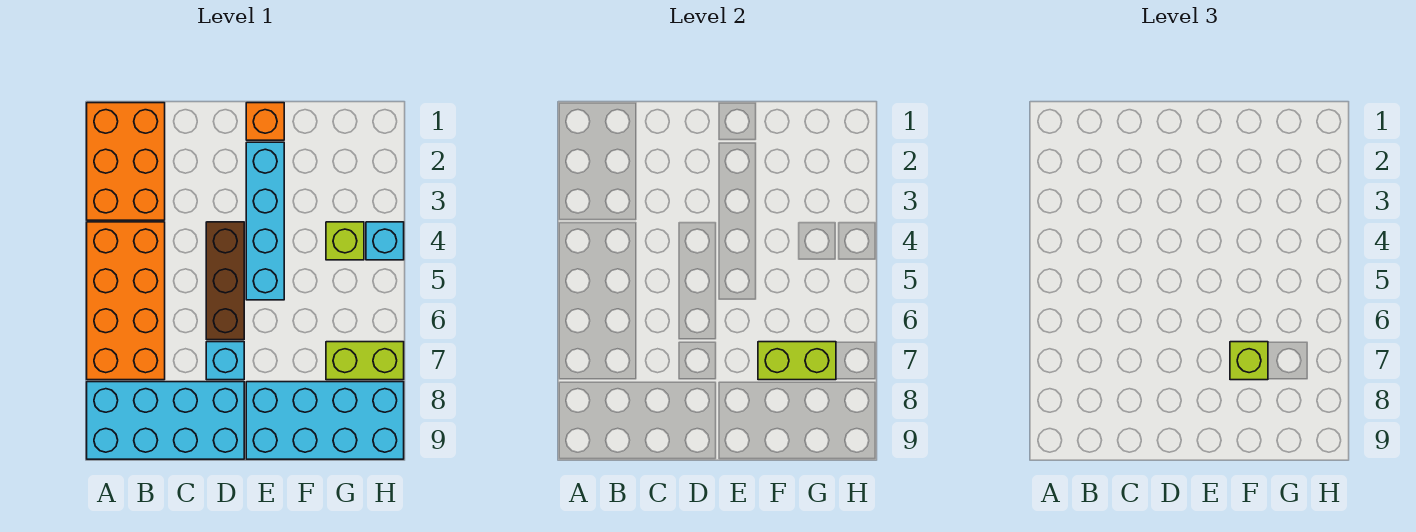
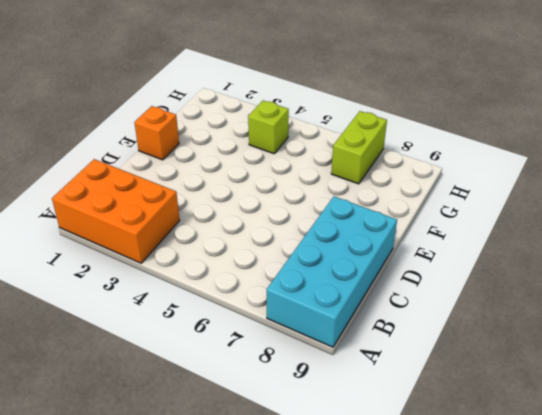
none -> orange brick A4:B7 level 1
none -> brown brick D4:D6 level 1
none -> cyan brick D7 level 1

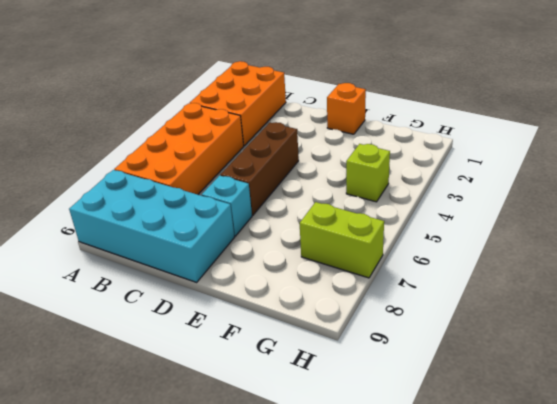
none -> cyan brick E2:E5 level 1
none -> cyan brick E8:H9 level 1
none -> cyan brick H4 level 1

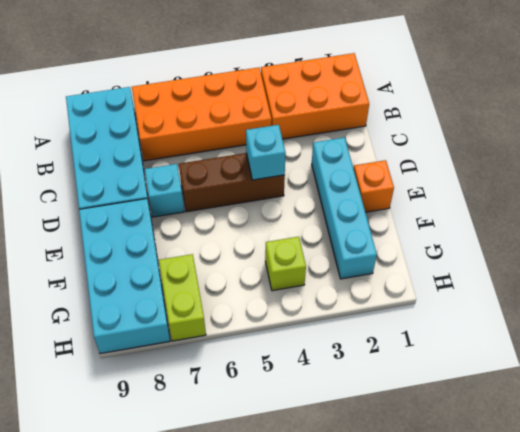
cyan brick D2:G2 level 1 -> cyan brick E2:E5 level 1
cyan brick D4 level 2 -> cyan brick H4 level 1
none -> lime brick F7:G7 level 2
none -> lime brick F7 level 3

